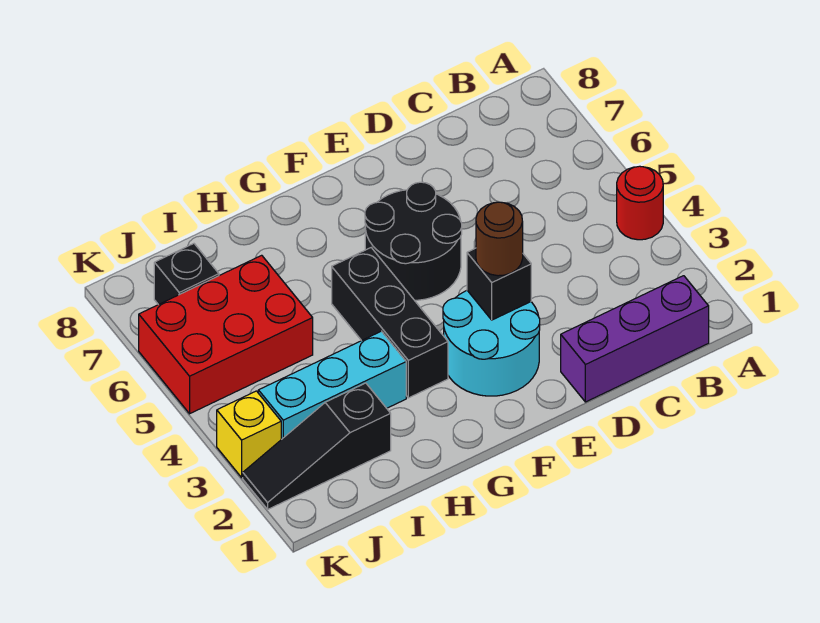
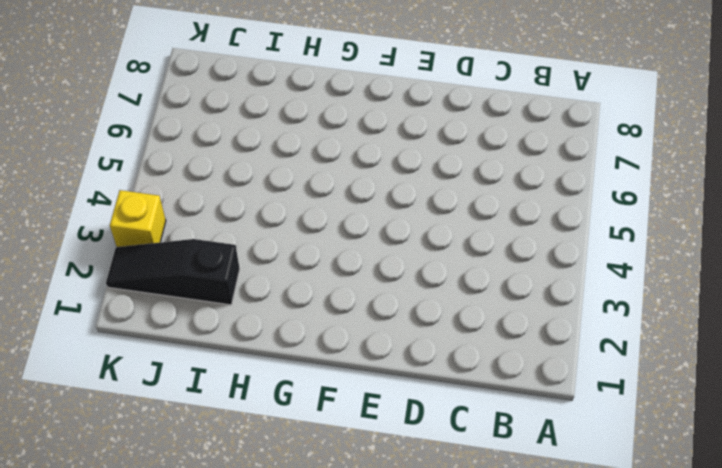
none -> red round brick A4 level 1
none -> purple brick B1:D1 level 1
none -> cyan round brick E2:F3 level 1

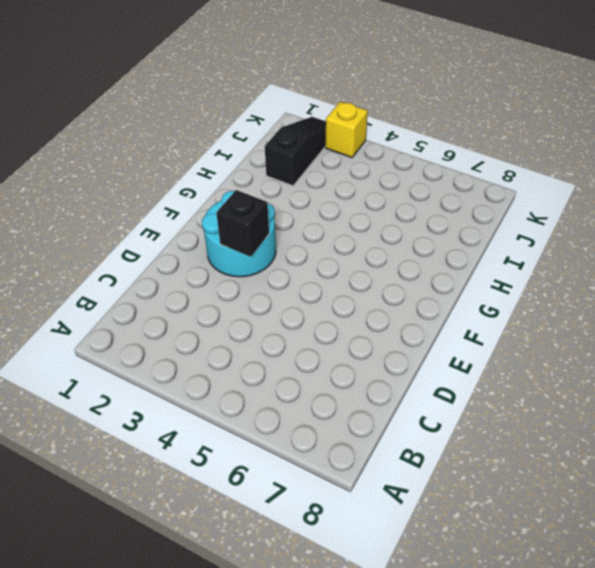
none -> red round brick A4 level 1
none -> purple brick B1:D1 level 1
none -> black round brick E5:F6 level 1

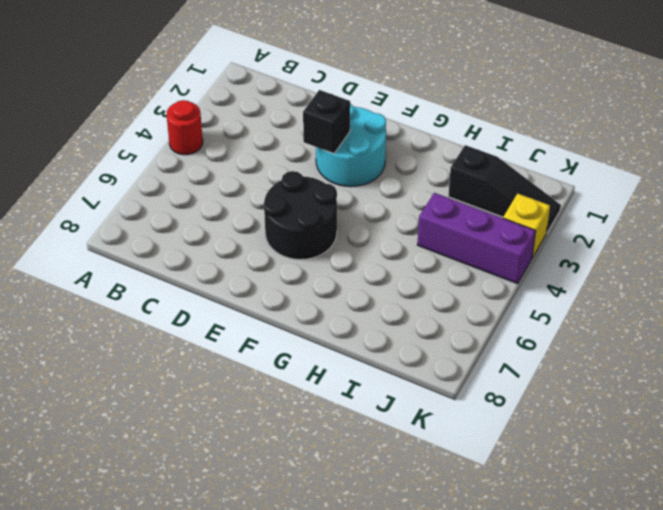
purple brick I4:K4 level 1 -> purple brick B1:D1 level 1
none -> black brick G3:G5 level 1
none -> cyan brick H3:J3 level 1
none -> red brick I5:K6 level 1

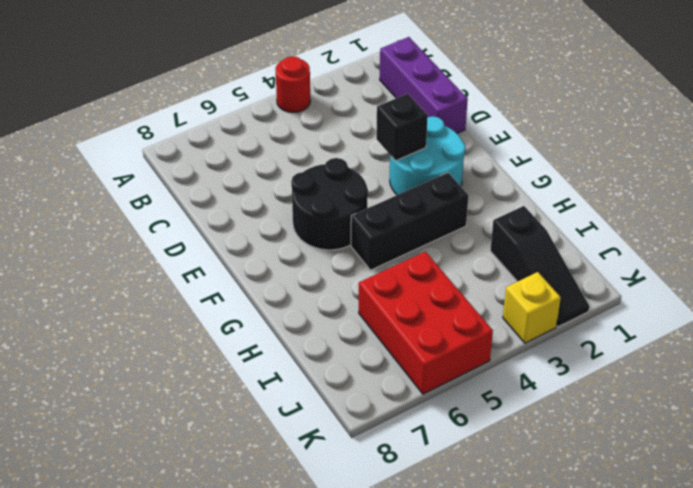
none -> cyan brick H3:J3 level 1
none -> black brick J7 level 1
none -> brown round brick E3 level 3

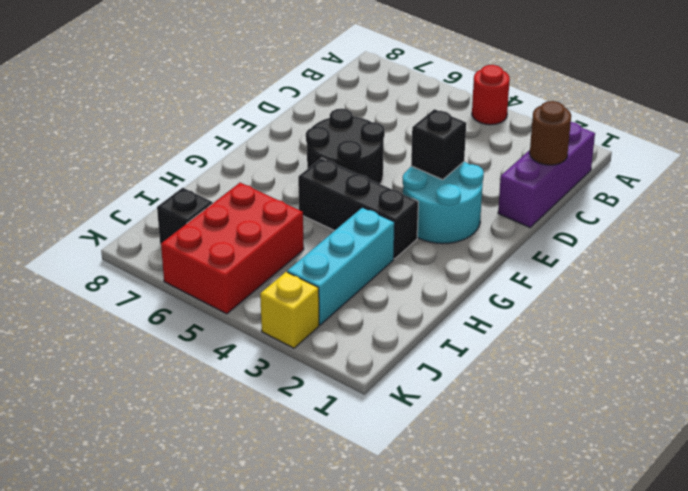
brown round brick C1 level 2 -> brown round brick E3 level 3
none -> black slope I2:K2 level 1 top I

